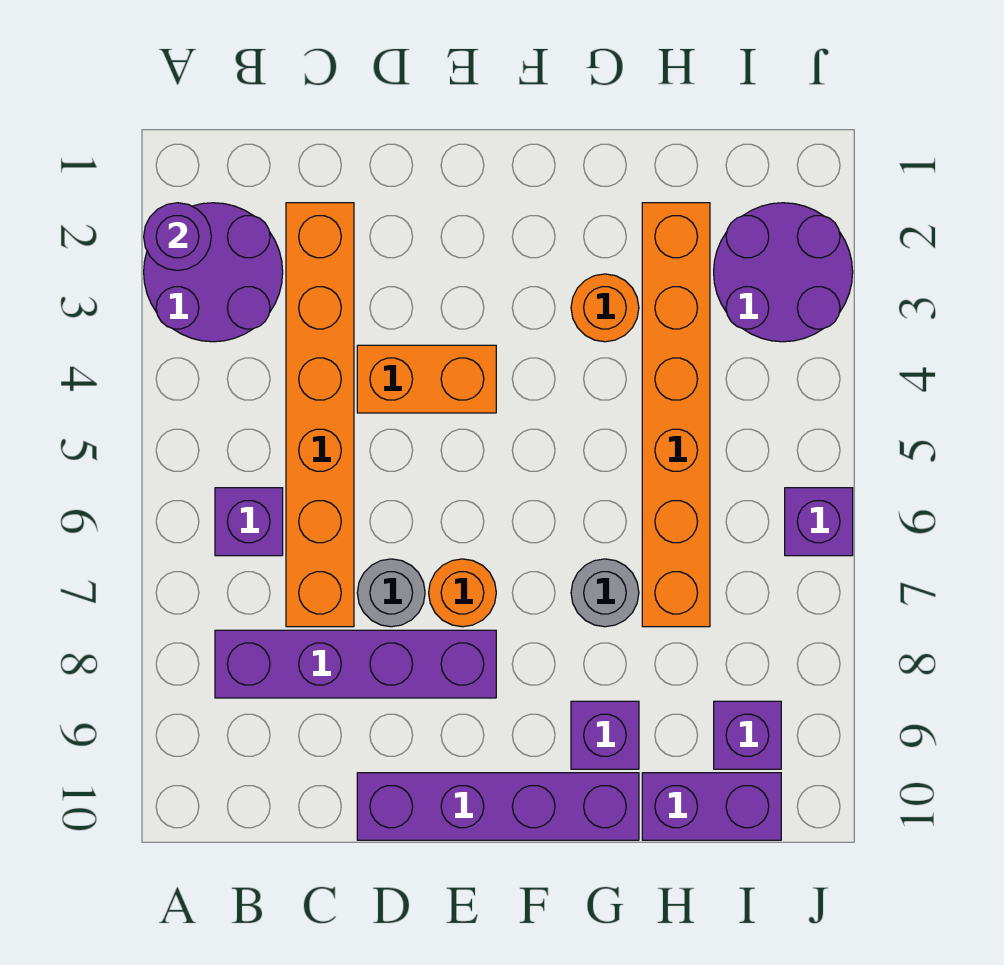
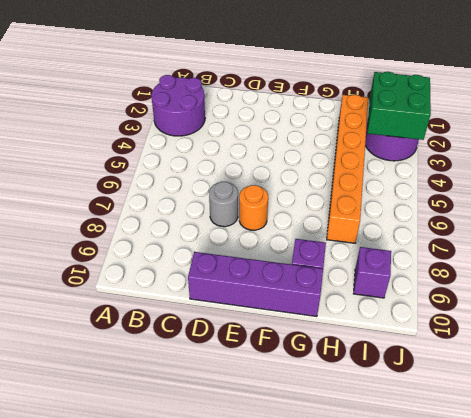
green brick I2:J3 level 2 -> none
none -> purple brick B6 level 1
none -> purple brick B8:E8 level 1
none -> orange brick C2:C7 level 1

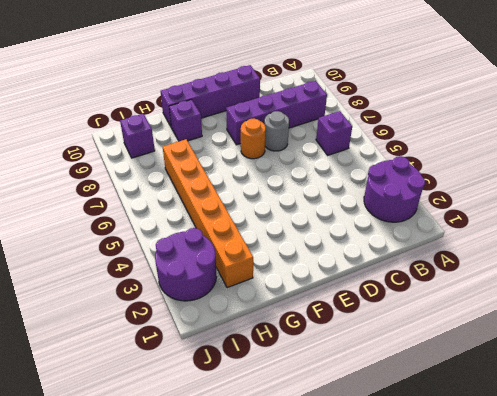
none -> orange brick C2:C7 level 1
none -> orange brick D4:E4 level 1
none -> orange round brick G3 level 1

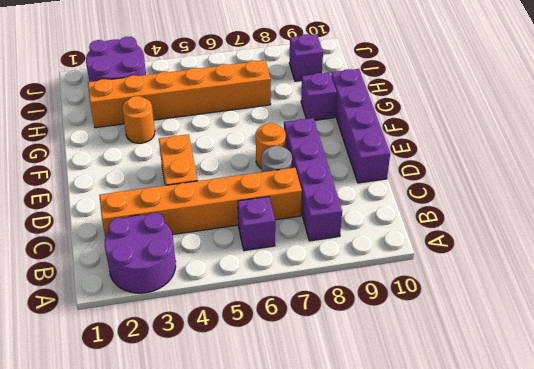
none -> grey round brick G7 level 1
none -> purple brick H10:I10 level 1
none -> purple brick J6 level 1

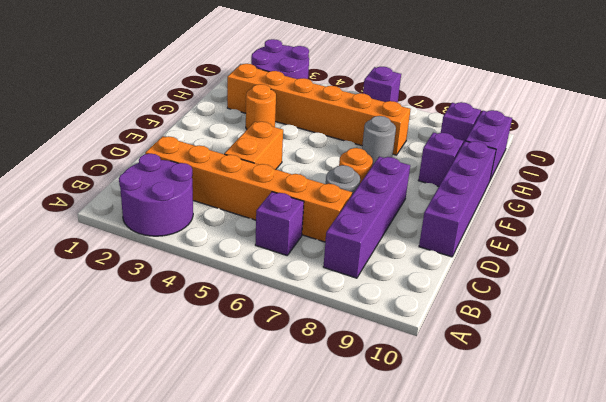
none -> purple round brick A2 level 2

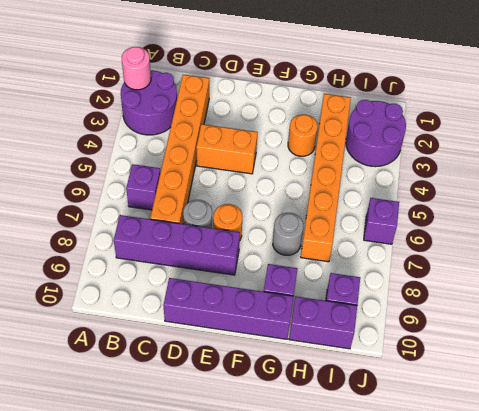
pink round brick A2 level 2 -> purple round brick A2 level 2

